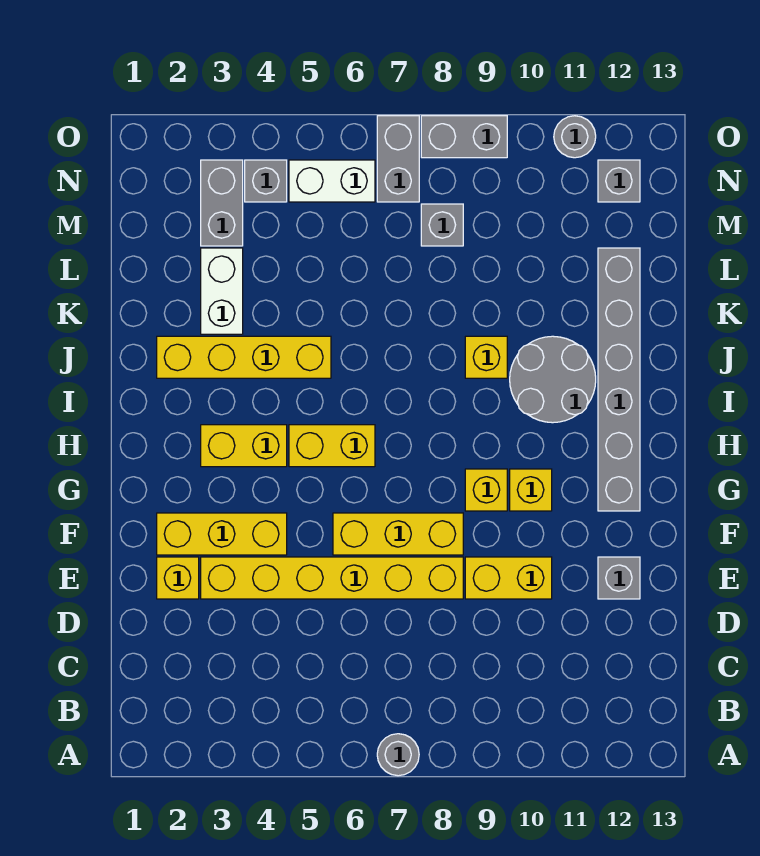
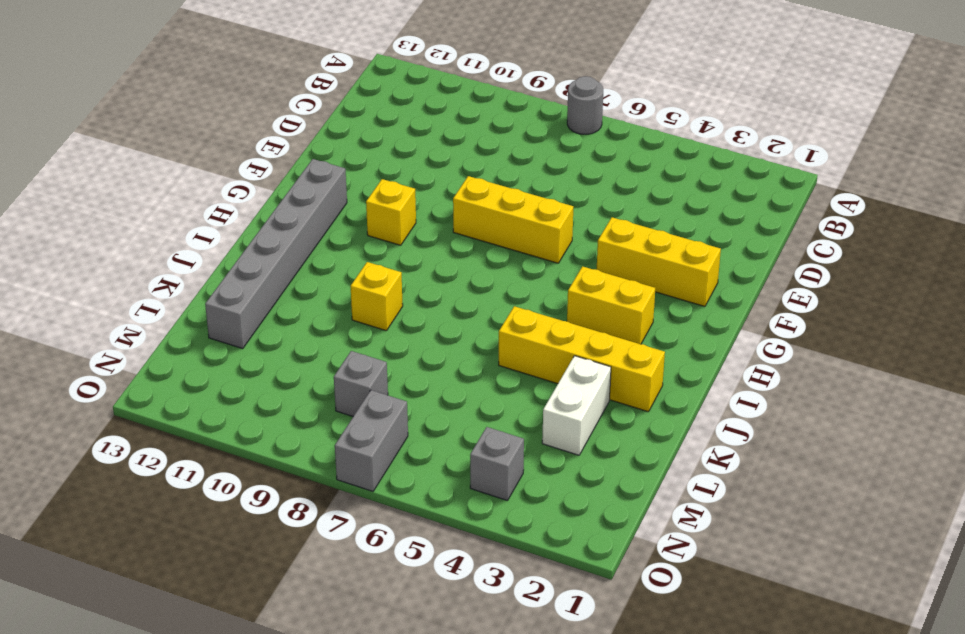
none -> yellow brick E2 level 1
none -> yellow brick E3:E8 level 1
none -> yellow brick E9:E10 level 1

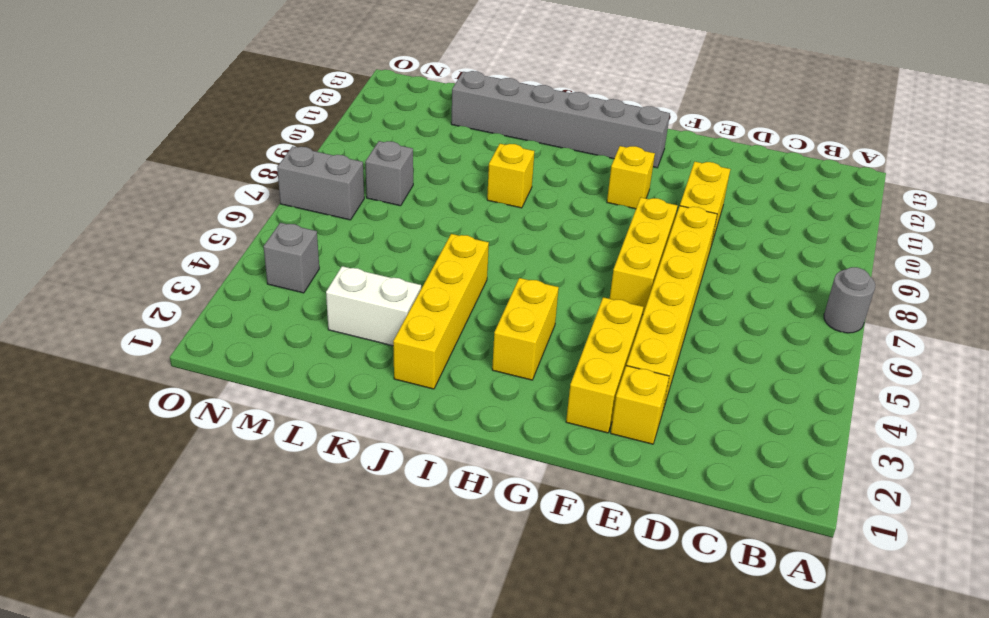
none -> grey brick E12 level 1
none -> yellow brick G9 level 1
none -> yellow brick H5:H6 level 1

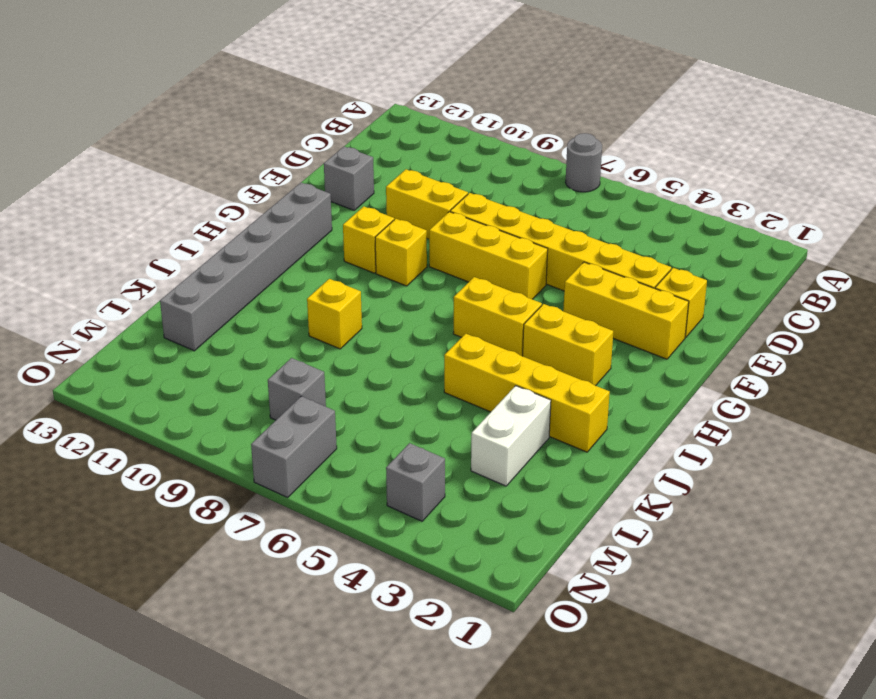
none -> grey round brick I10:J11 level 1
none -> grey brick M3:N3 level 1
none -> white brick N5:N6 level 1

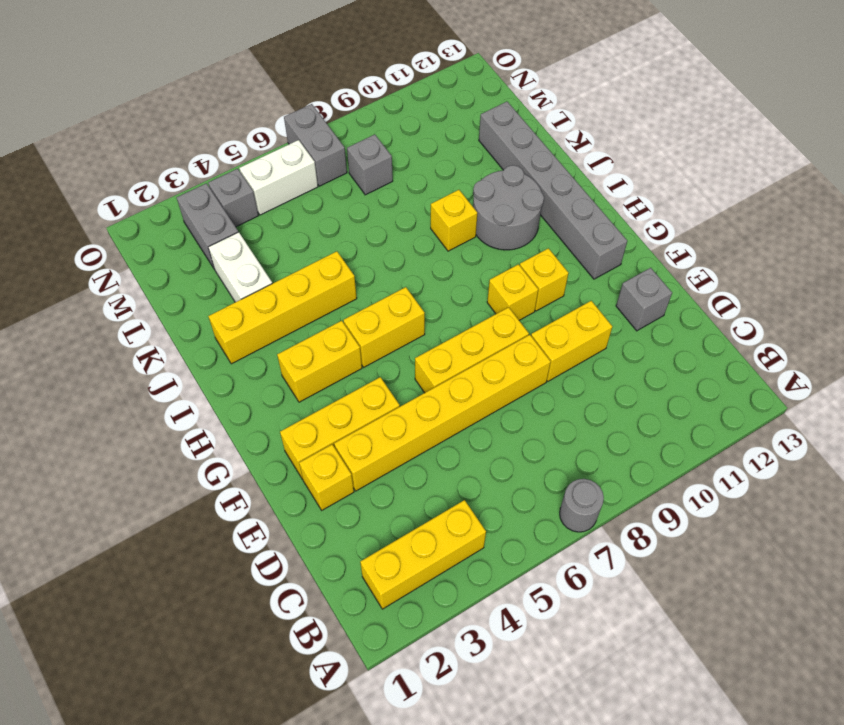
yellow brick B2:B4 level 1 -> none
none -> grey brick N12 level 1
none -> grey brick O8:O9 level 1
none -> grey round brick O11 level 1

